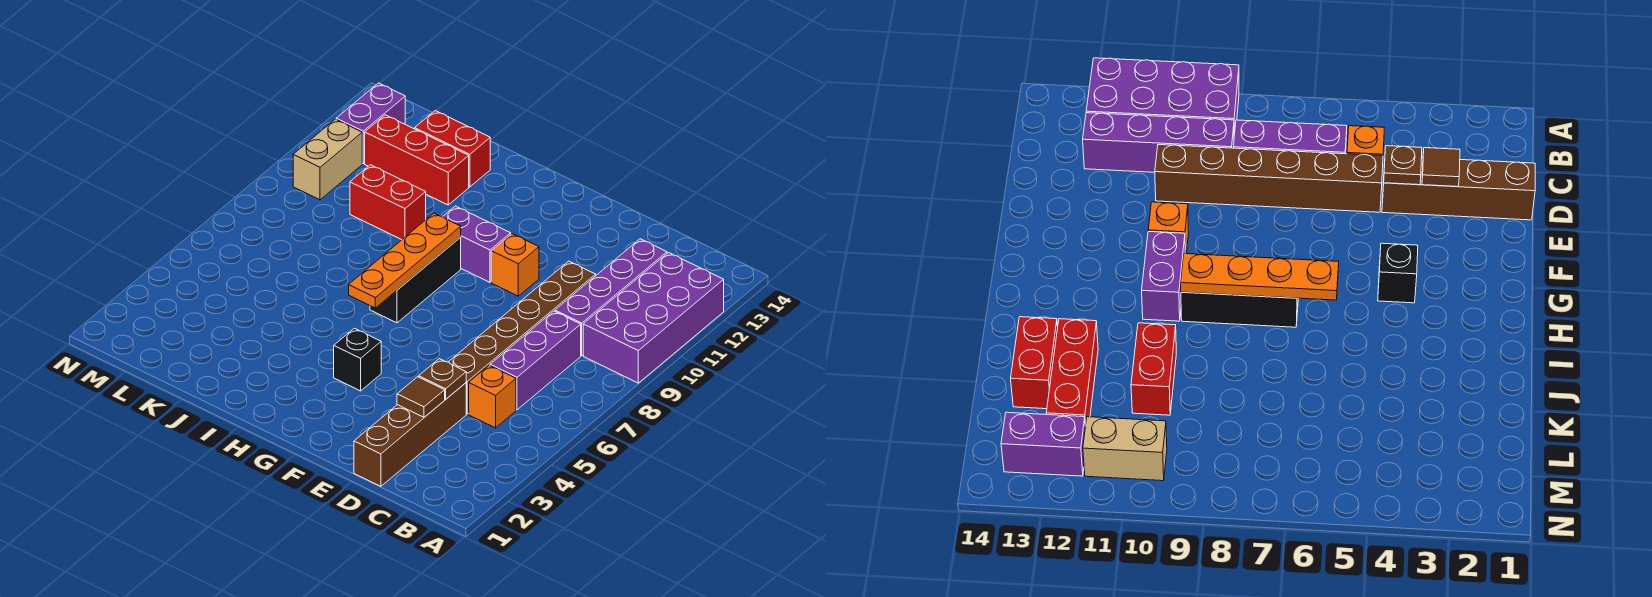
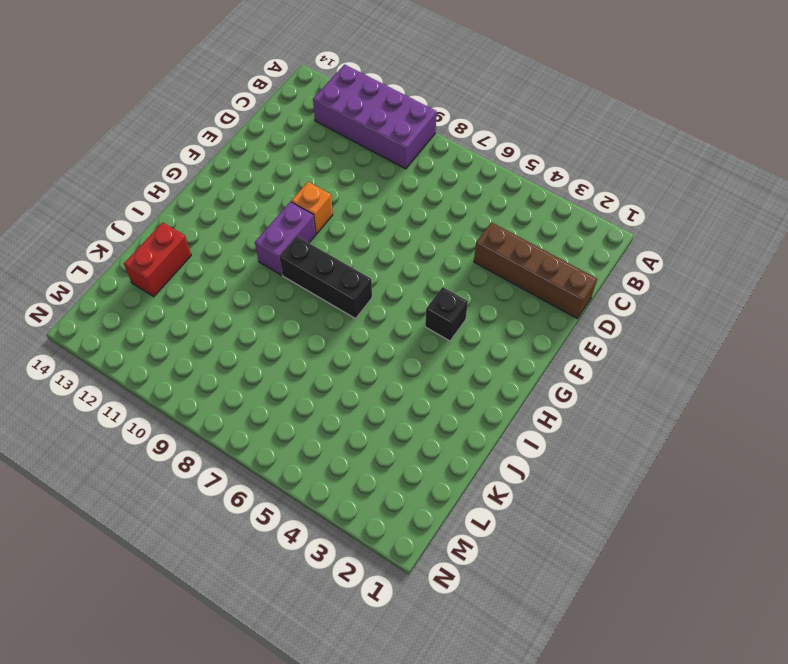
none -> orange brick C5 level 1
none -> purple brick C6:C8 level 1
none -> purple brick C9:C12 level 1

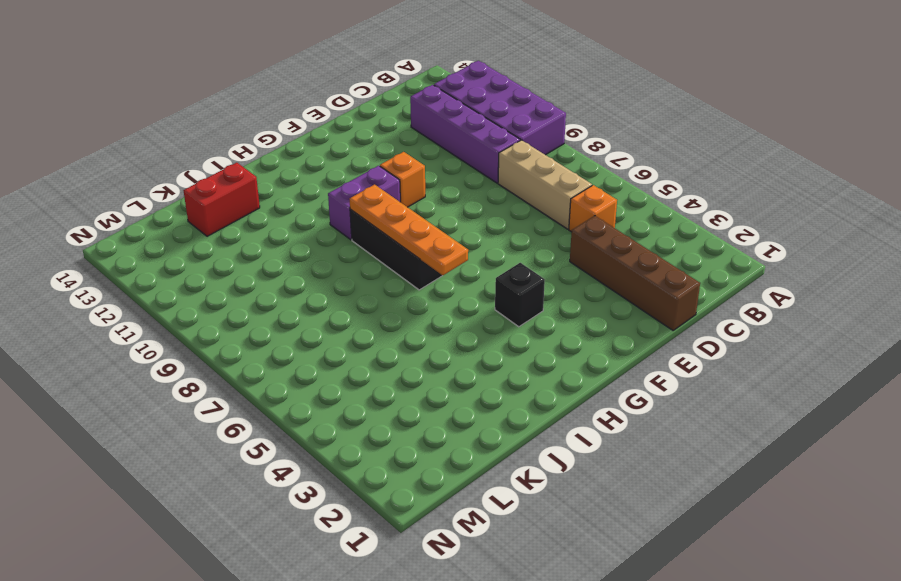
tan brick C6:C8 level 1 -> purple brick C6:C8 level 1
none -> brown brick D5:D10 level 1
none -> red brick J10:K10 level 1
none -> red brick J12:L12 level 1

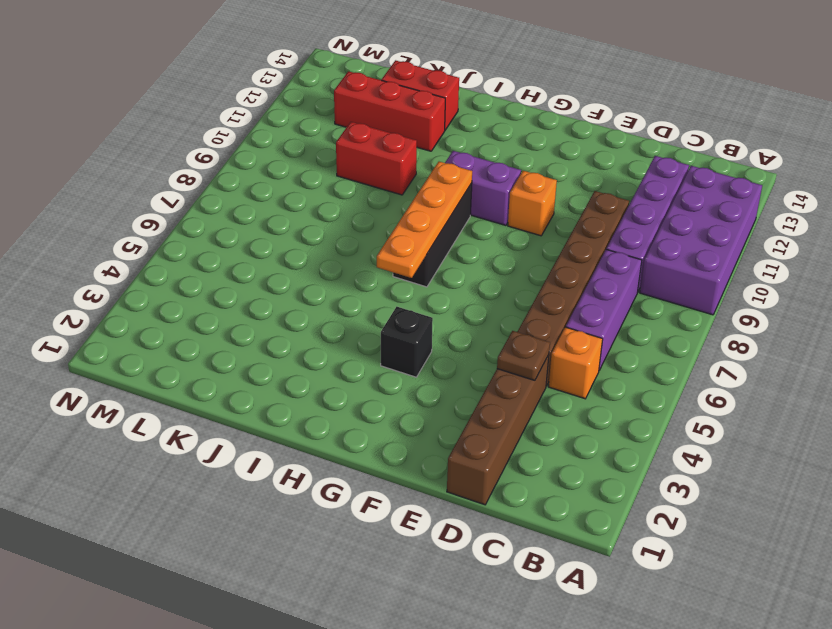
none -> tan brick M10:M11 level 1
none -> purple brick M12:M13 level 1
none -> brown tile D3 level 2

